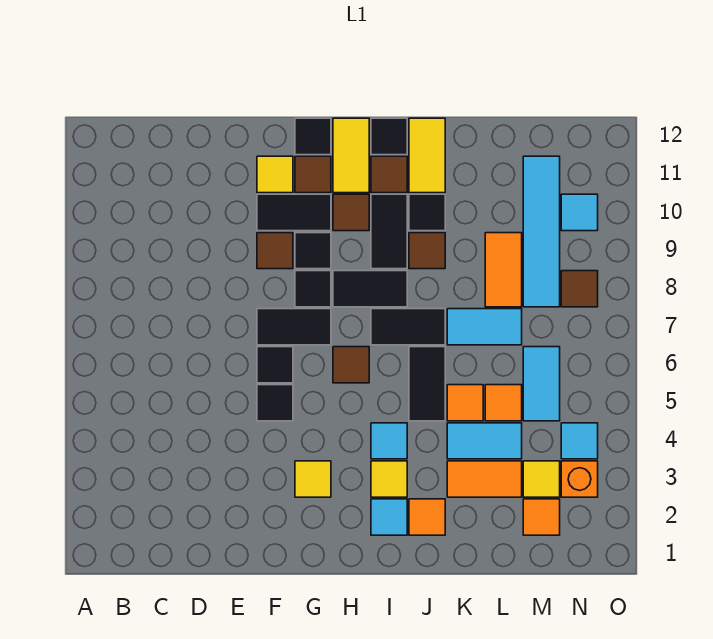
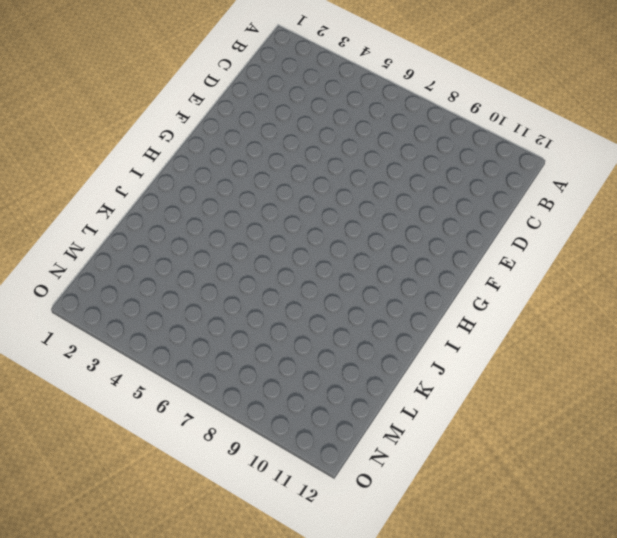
none -> black tile F5 level 1
none -> black tile F6 level 1
none -> black tile F7:G7 level 1
none -> brown tile F9 level 1

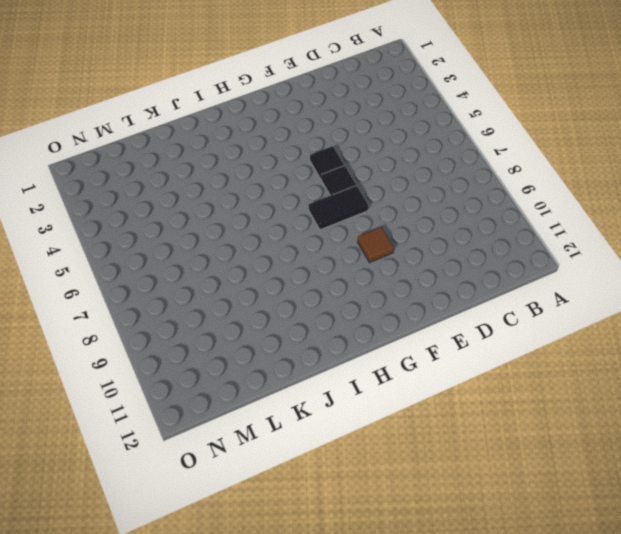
none -> black tile F10:G10 level 1
none -> yellow tile F11 level 1
none -> yellow tile G3 level 1
none -> black tile G8 level 1

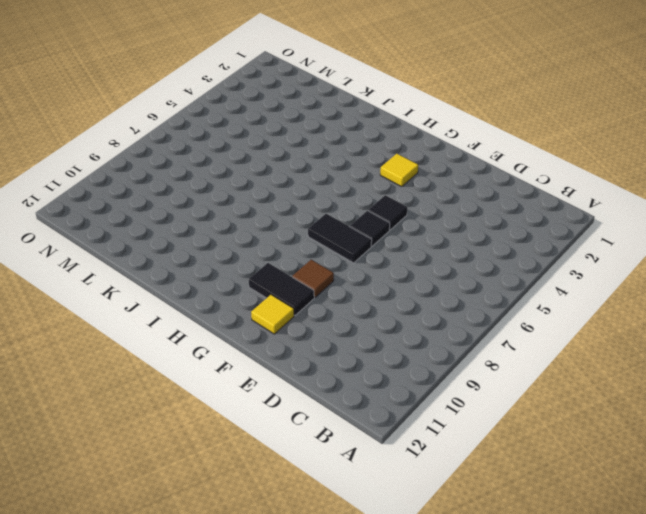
none -> black tile G8 level 1
none -> black tile G9 level 1
none -> brown tile G11 level 1
none -> black tile G12 level 1

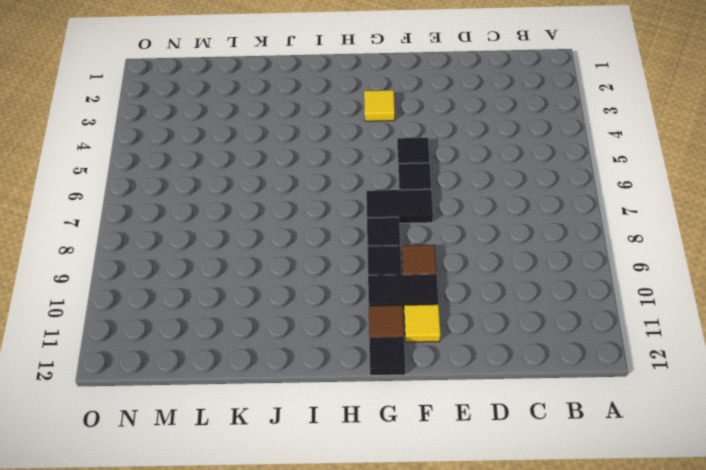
none -> brown tile H6 level 1
none -> black tile H8:I8 level 1
none -> brown tile H10 level 1
none -> yellow tile H11:H12 level 1

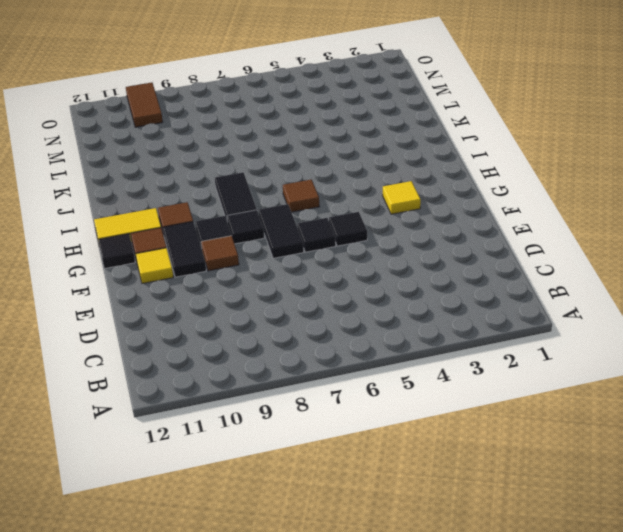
brown tile N10:O10 level 1 -> cyan tile N10 level 1
none -> cyan tile I2 level 1
none -> yellow tile I3 level 1
none -> cyan tile I4 level 1
none -> black tile I7:J7 level 1

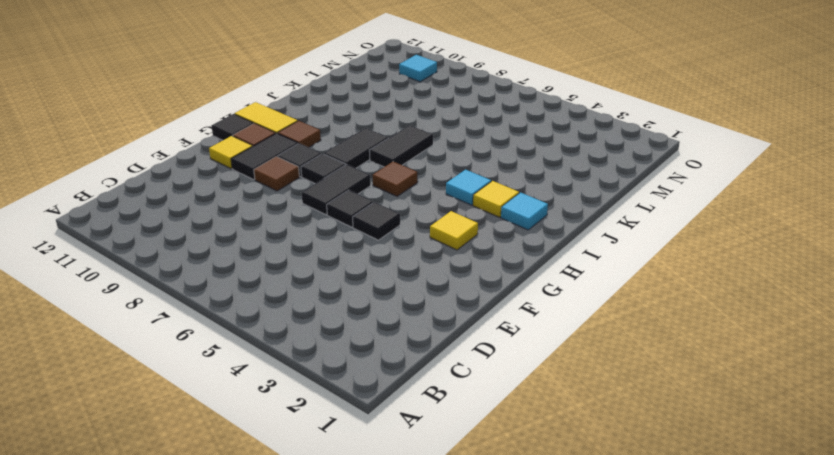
none -> black tile I9:I10 level 1
none -> brown tile I11 level 1
none -> black tile I12 level 1
none -> orange tile J2 level 1

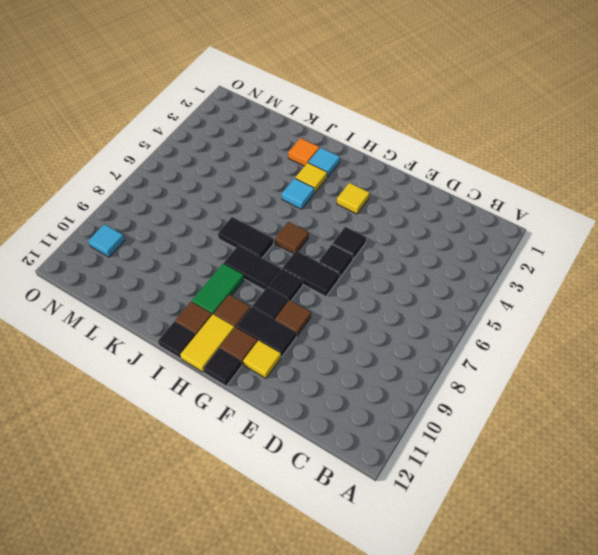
green tile I9:I10 level 1 -> black tile I9:I10 level 1
none -> black tile J5:J6 level 1
none -> brown tile J9 level 1
none -> black tile J10 level 1
none -> yellow tile J11:J12 level 1

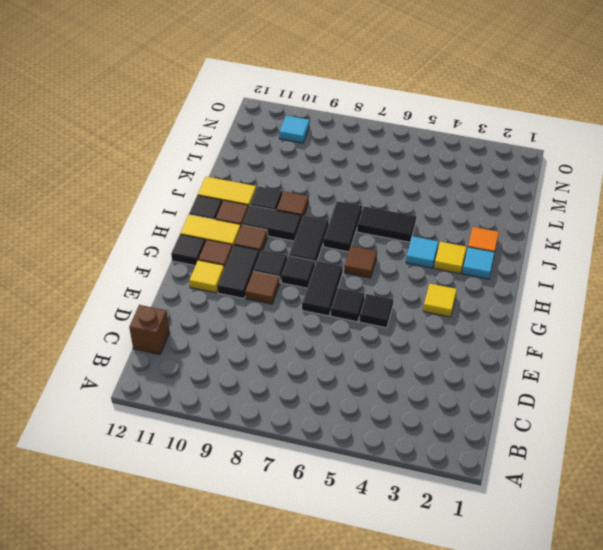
brown brick C12 level 1 -> none
none -> orange tile K3:L3 level 1
none -> cyan tile K4:L4 level 1
none -> orange tile K5 level 1
none -> cyan tile K7:L7 level 1

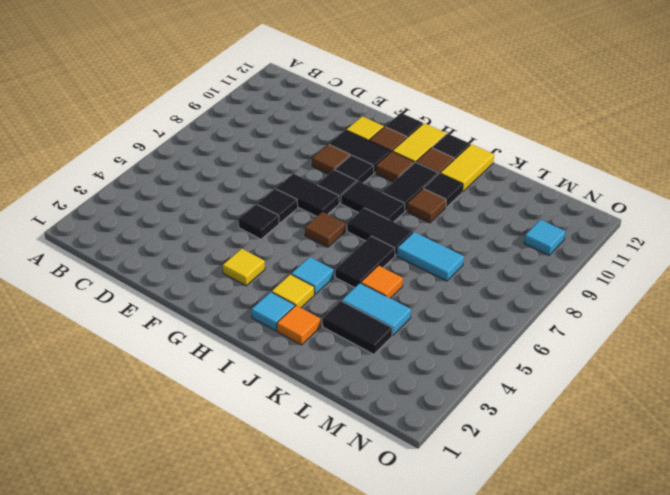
black tile K3:L3 level 1 -> orange tile K3:L3 level 1
none -> orange tile L5 level 1
none -> orange tile L8:L9 level 1
none -> orange tile M2 level 1
none -> yellow tile M3 level 1

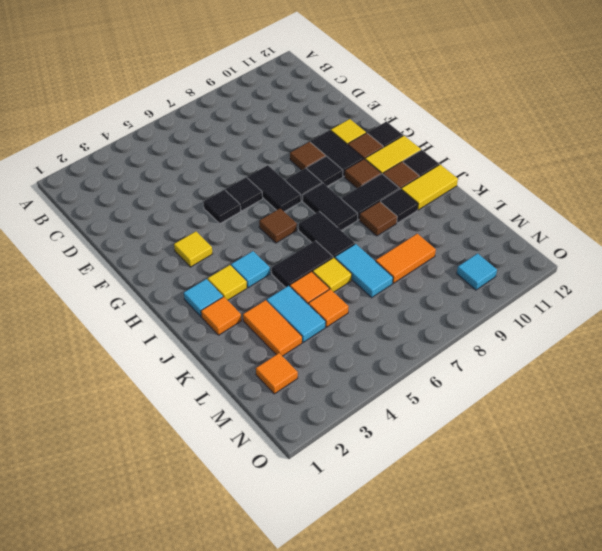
yellow tile K6 level 1 -> yellow tile M3 level 1
none -> cyan tile M5:M6 level 1
none -> cyan tile M8:M11 level 1
none -> orange brick N3 level 1
none -> cyan tile N4 level 1

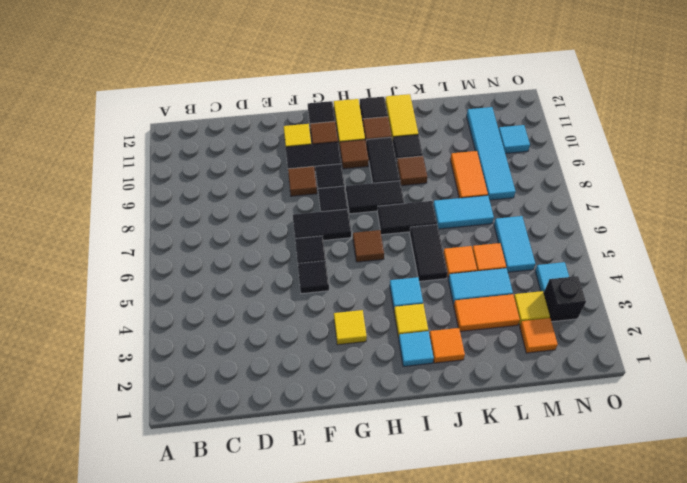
black brick N3 level 1 -> orange brick N3 level 1
none -> brown tile N8 level 1

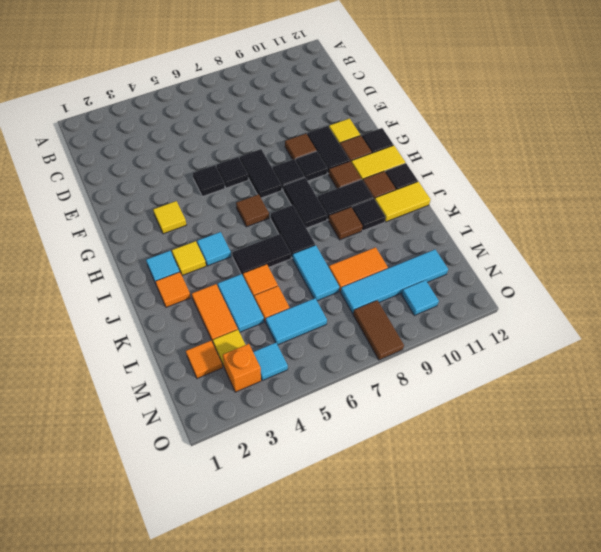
brown tile N8:O8 level 1 -> brown tile N8 level 1

